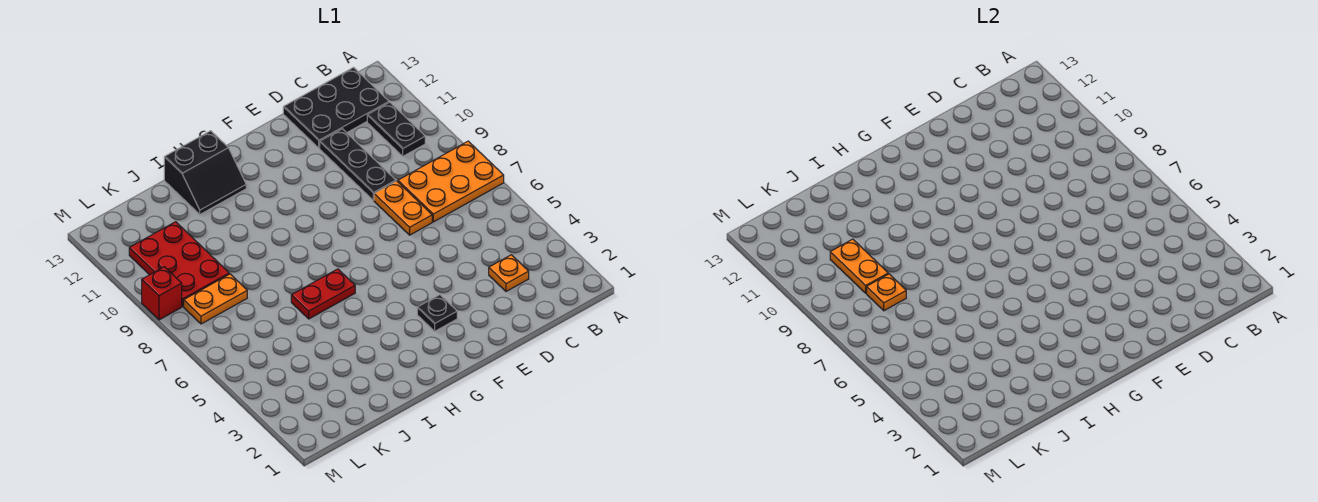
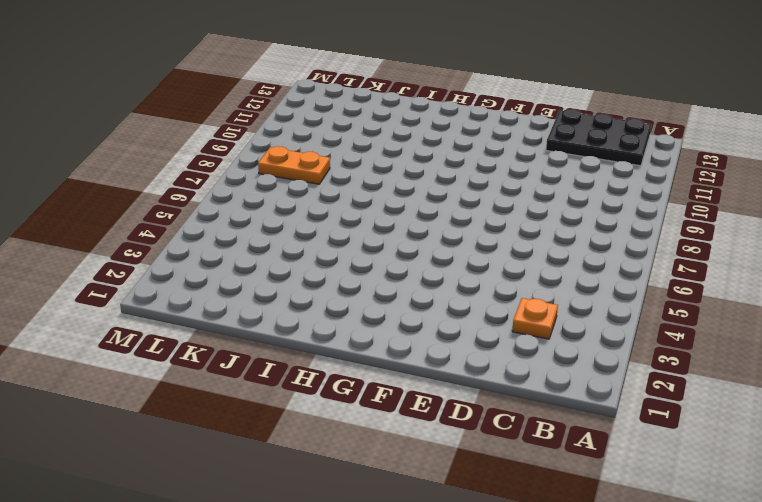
none -> orange plate A7:C8 level 1
none -> black plate B10:B11 level 1
none -> orange plate D7:D8 level 1

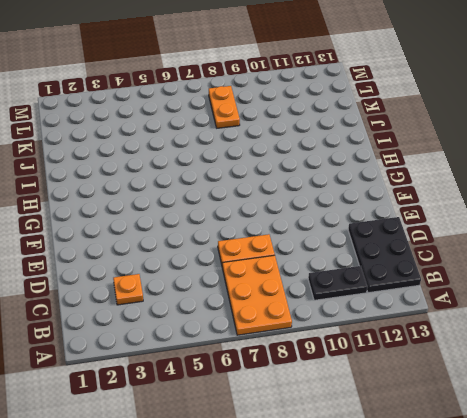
none -> black plate D9:D11 level 1
none -> black plate F3 level 1
none -> red plate H6:I6 level 1

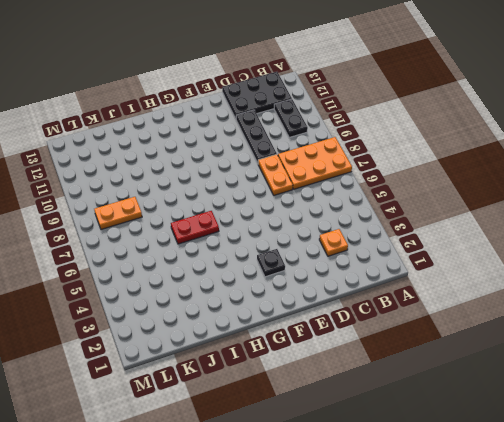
none -> black slope H12:I13 level 1 top 13
none -> red plate K9:L11 level 1
none -> red brick M9 level 1

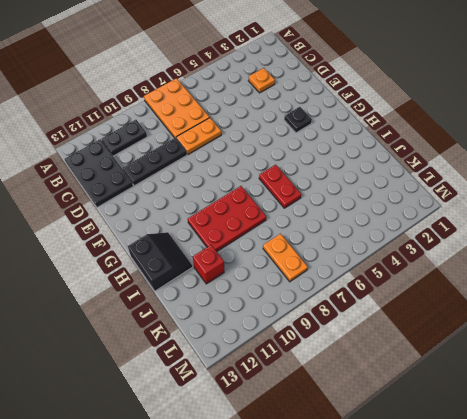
red plate H8:I10 level 1 -> red plate K9:L11 level 1
red brick J11 level 1 -> red brick M9 level 1
none -> orange plate K8 level 2
none -> orange plate K9:K10 level 2

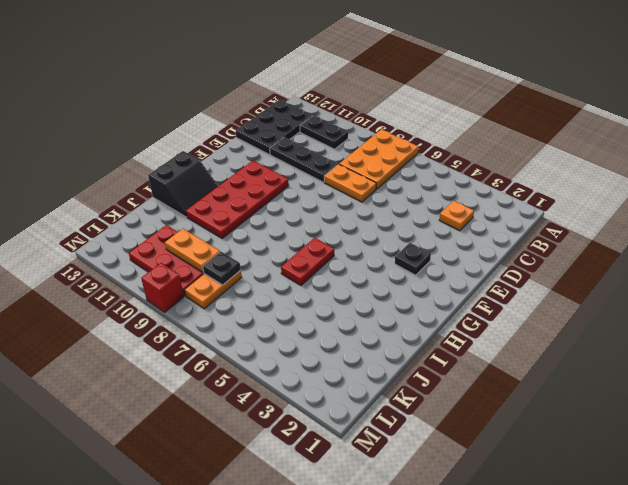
red plate F10:I11 level 1 -> none
black plate K8 level 2 -> orange plate K8 level 2

